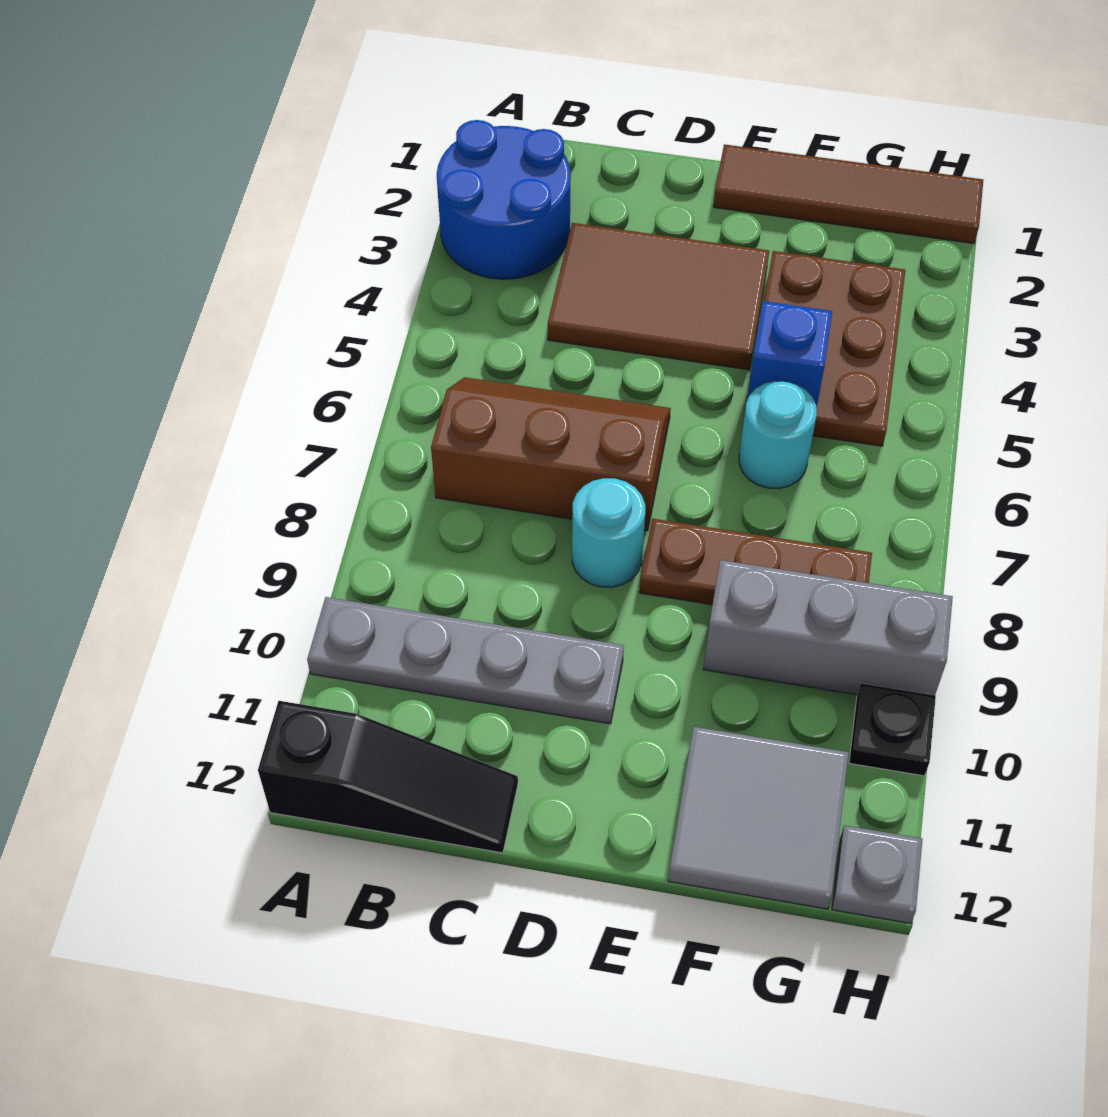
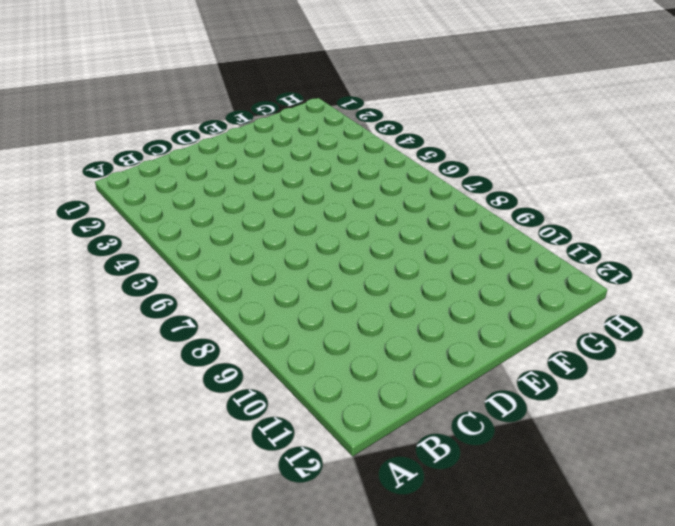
none -> blue round brick A2:B3 level 1
none -> grey plate A10:D10 level 1
none -> black slope A12:C12 level 1 top A

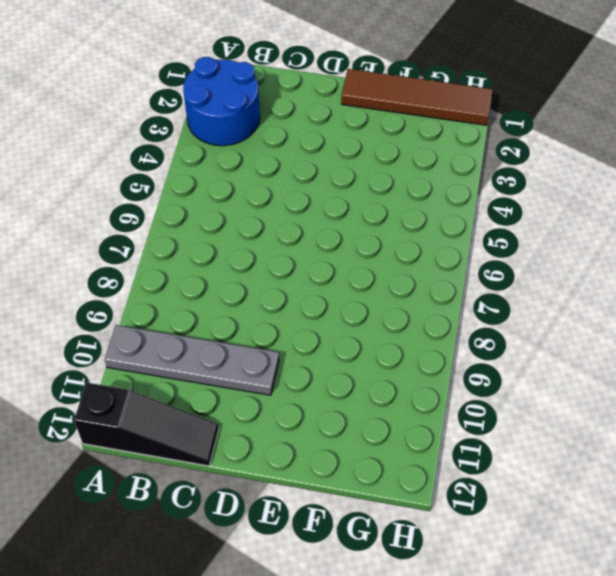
none -> brown slope B6:D7 level 1 top 7
none -> brown tile C3:E4 level 1
none -> cyan round brick D8 level 1

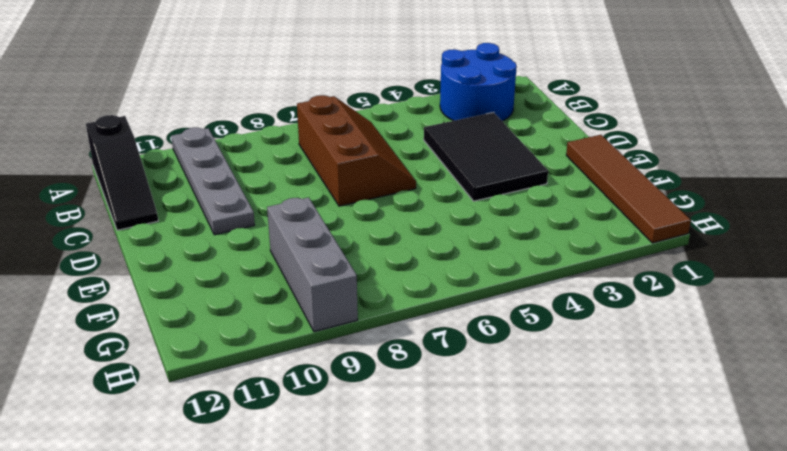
black tile C3:E4 level 1 -> brown tile C3:E4 level 1
none -> cyan round brick D8 level 1
none -> brown plate E8:G8 level 1
none -> brown plate F3:G5 level 1

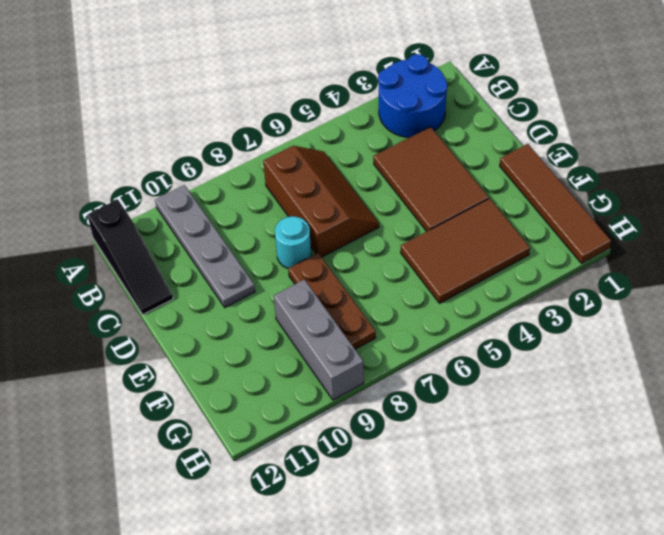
brown tile F3:G5 level 1 -> brown plate F3:G5 level 1
none -> cyan round brick F6 level 1
none -> grey tile F11:G12 level 1
none -> black plate H10 level 1

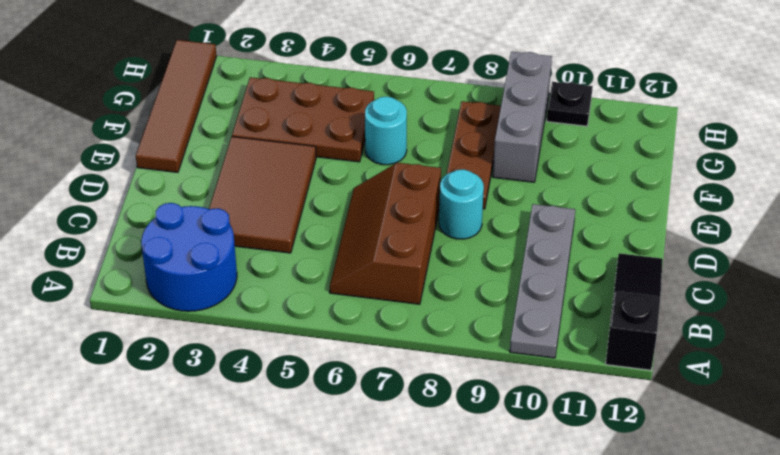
none -> grey tile F11:G12 level 1
none -> grey plate H12 level 1
none -> blue brick F5 level 2

